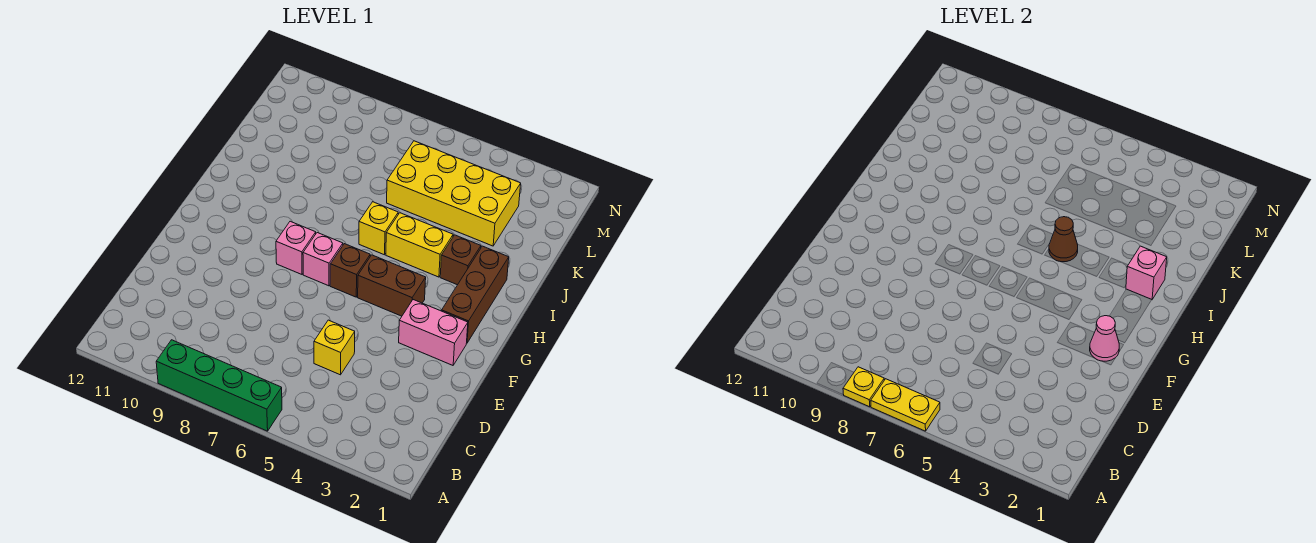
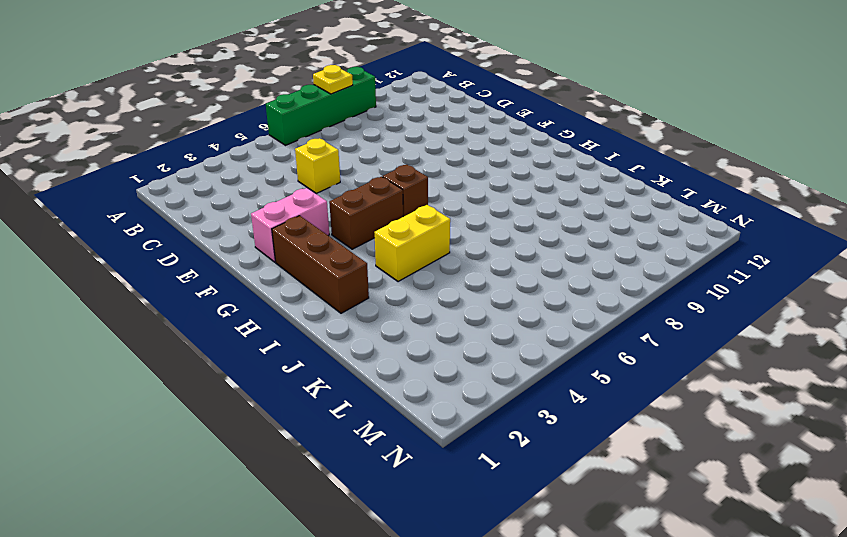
none -> pink brick G7 level 1
none -> pink brick G8 level 1
none -> brown brick I3 level 1

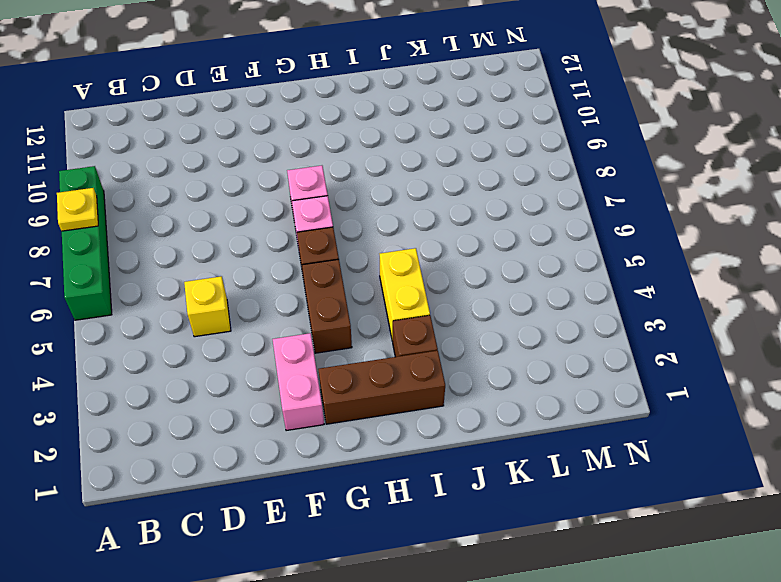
none -> yellow brick I6 level 1
none -> yellow brick K3:L6 level 1
none -> yellow plate A6:A7 level 2

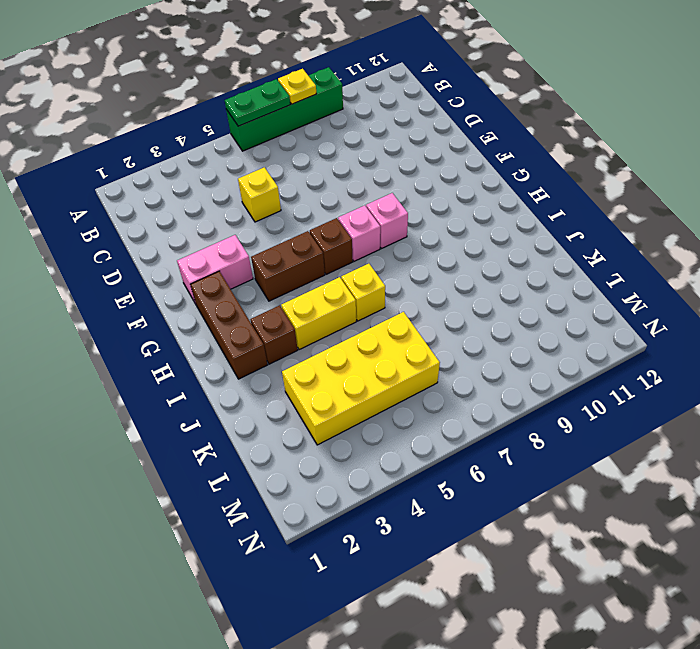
green plate A6:A7 level 2 -> yellow plate A6:A7 level 2
none -> pink cone F2 level 2
none -> pink brick I2 level 2
none -> brown cone I5 level 2

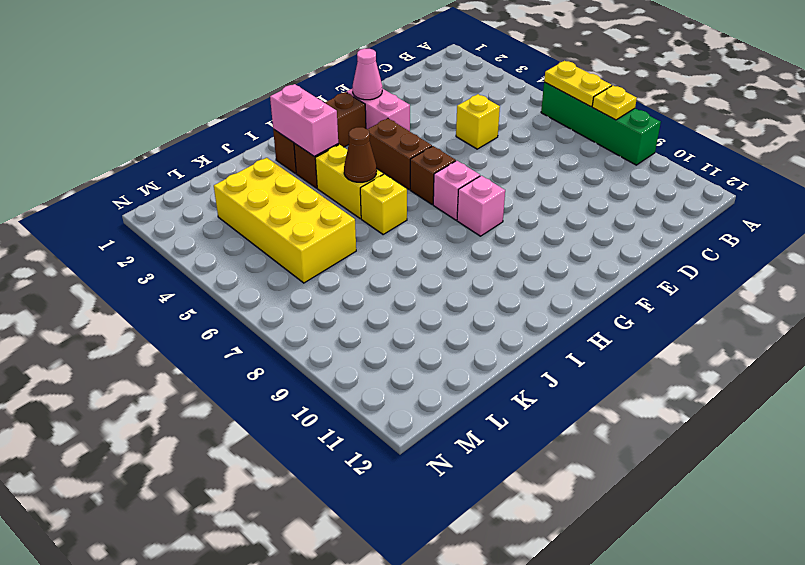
pink brick I2:I3 level 2 -> pink brick I2 level 2

